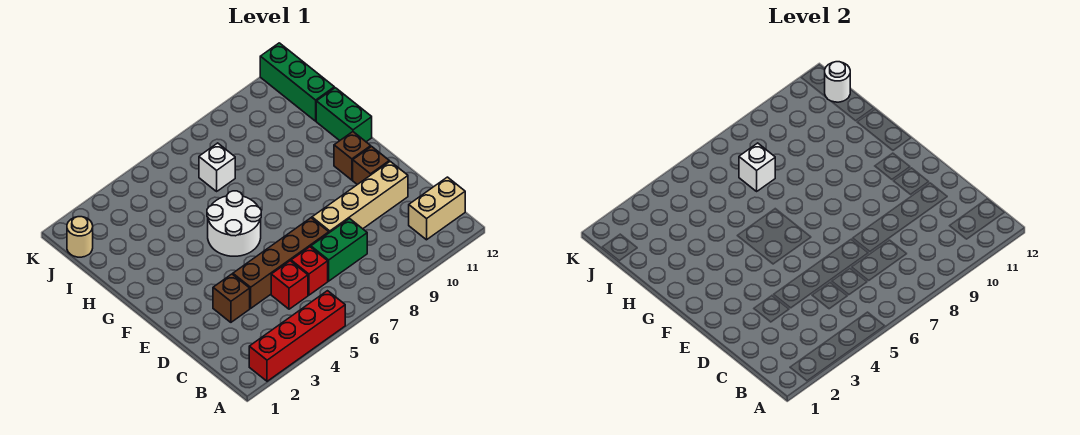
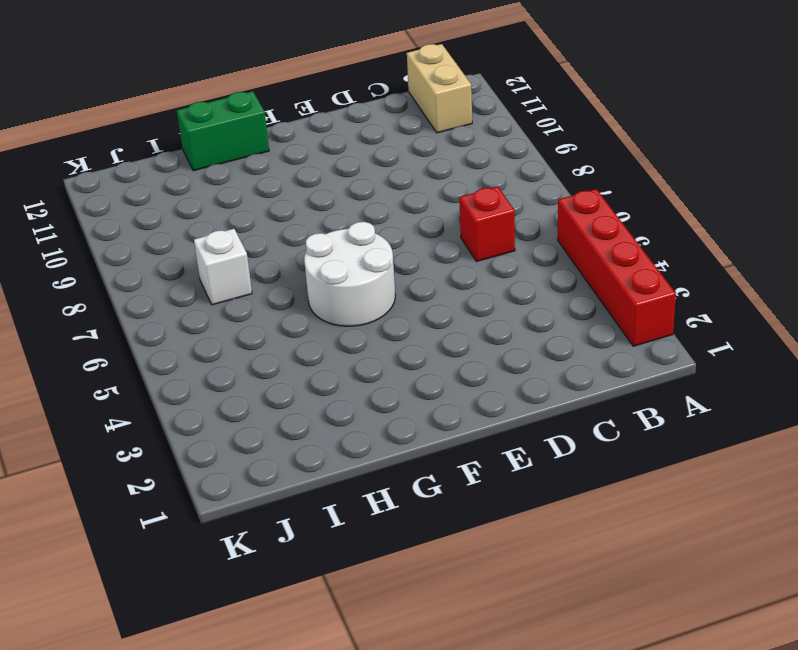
none -> red brick C5 level 1
none -> green brick C7:C8 level 1
none -> brown brick D3 level 1

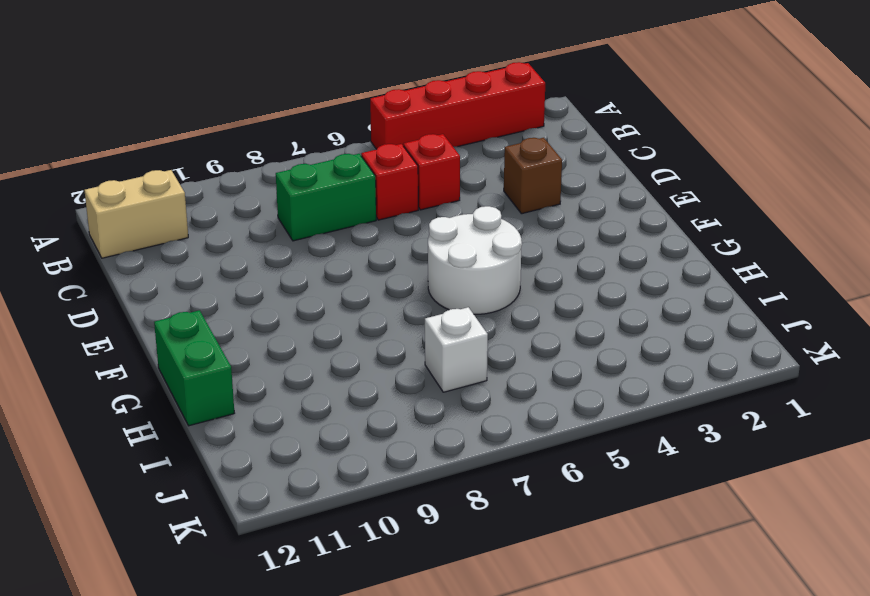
none -> brown brick D4:D7 level 1
none -> tan brick D8:D11 level 1
none -> brown brick E11 level 1

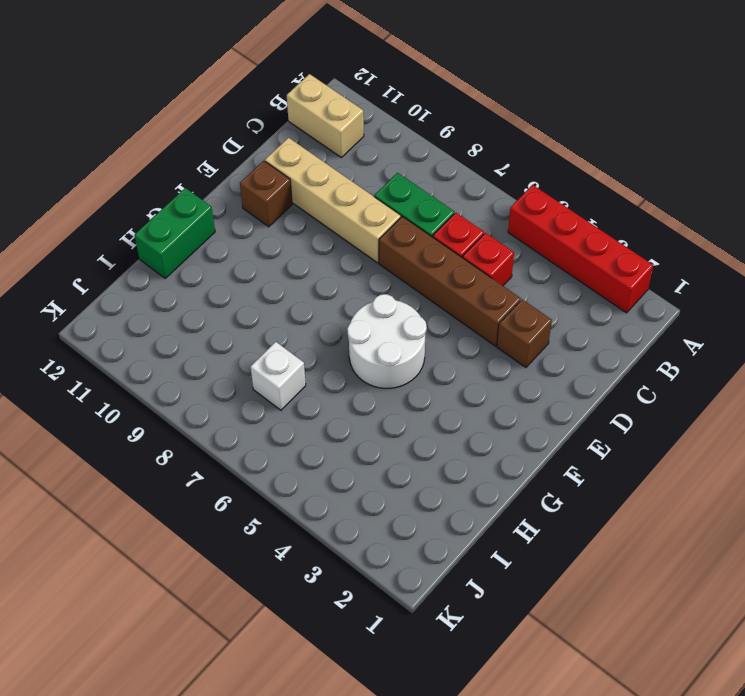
none -> brown brick F11 level 1
none -> green brick I12:K12 level 1
none -> tan round brick J1 level 1

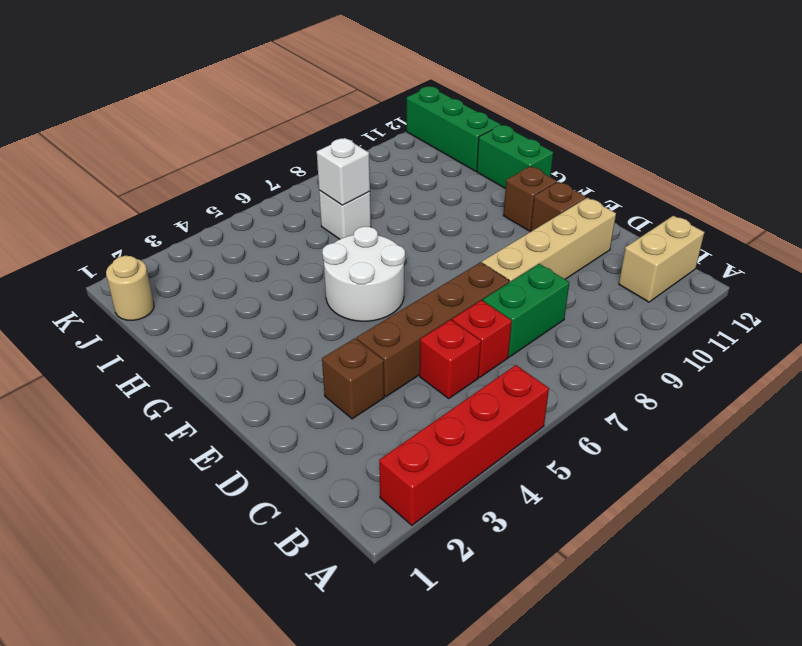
none -> white round brick J12 level 2

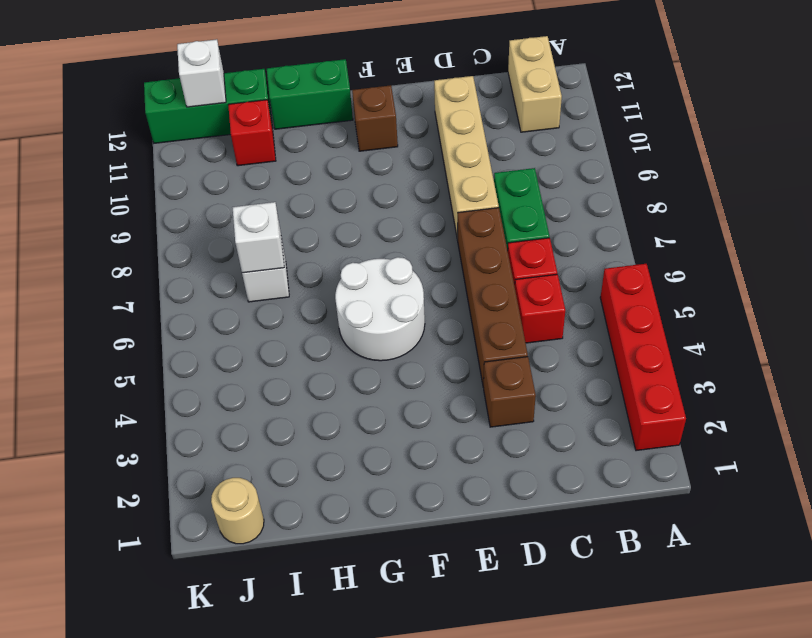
red brick I11 level 1 -> none
white brick J12 level 2 -> white round brick J12 level 2
none -> brown brick E11 level 1

